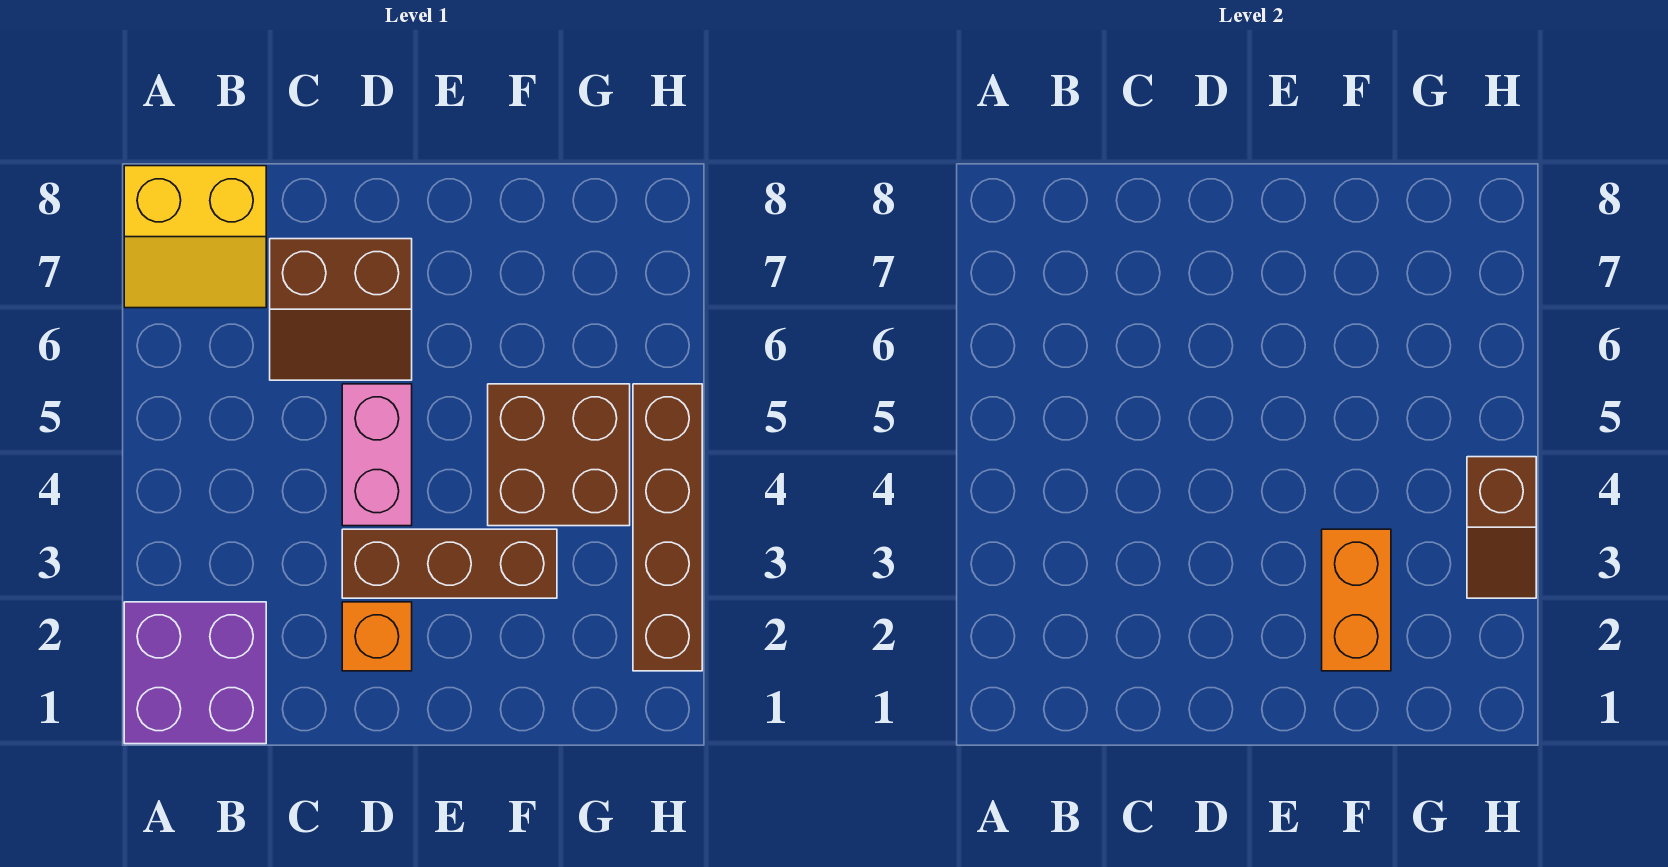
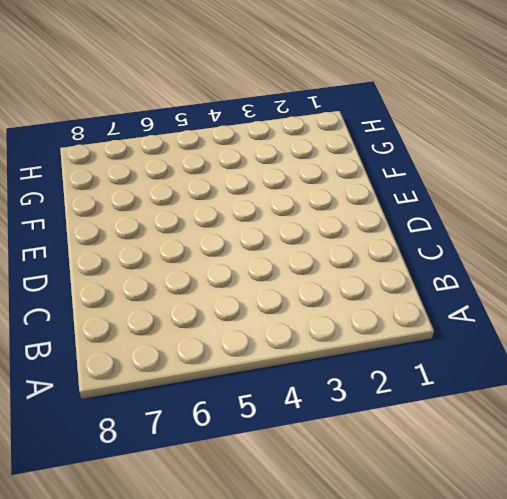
none -> purple brick A1:B2 level 1
none -> yellow slope A7:B8 level 1 top 8

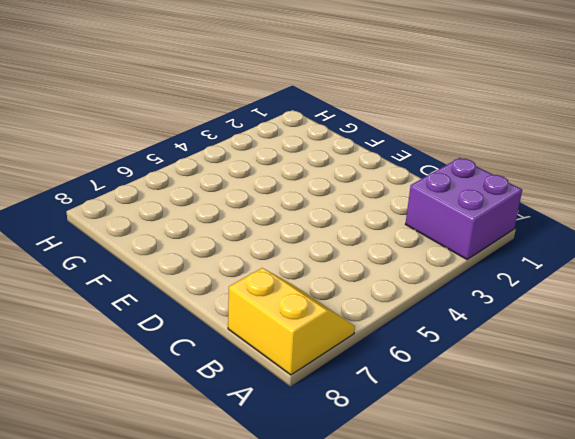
none -> brown slope C6:D7 level 1 top 7
none -> orange brick D2 level 1

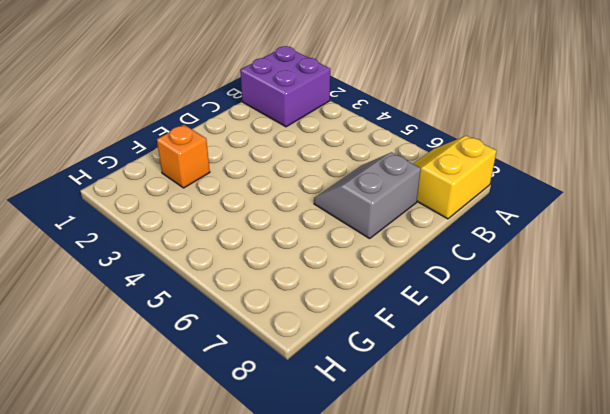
grey slope C6:D7 level 1 top 7 -> brown slope C6:D7 level 1 top 7
orange brick F2 level 1 -> orange brick D2 level 1
none -> brown brick D3:F3 level 1
none -> pink brick D4:D5 level 1

